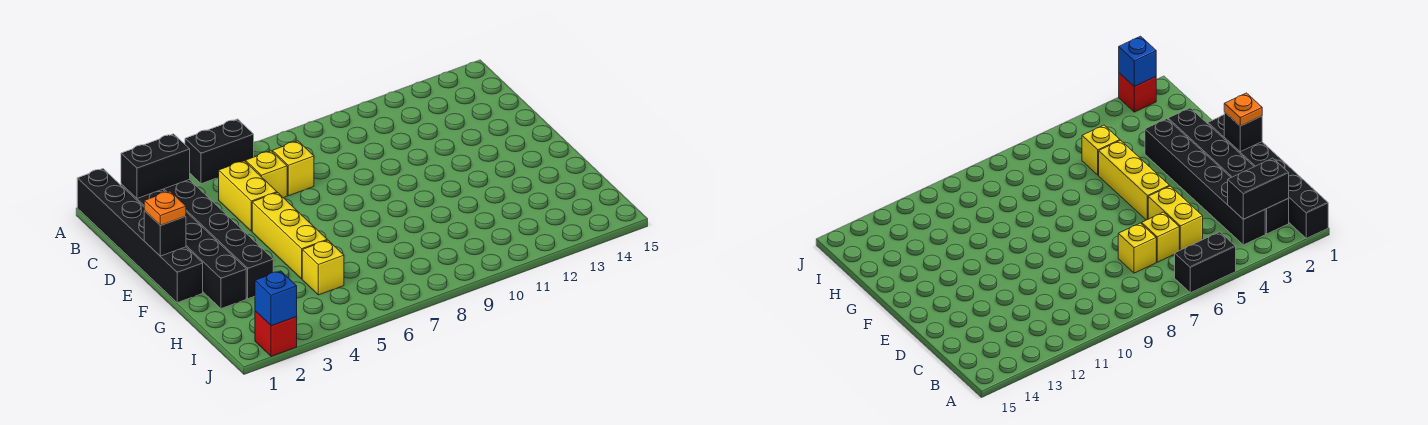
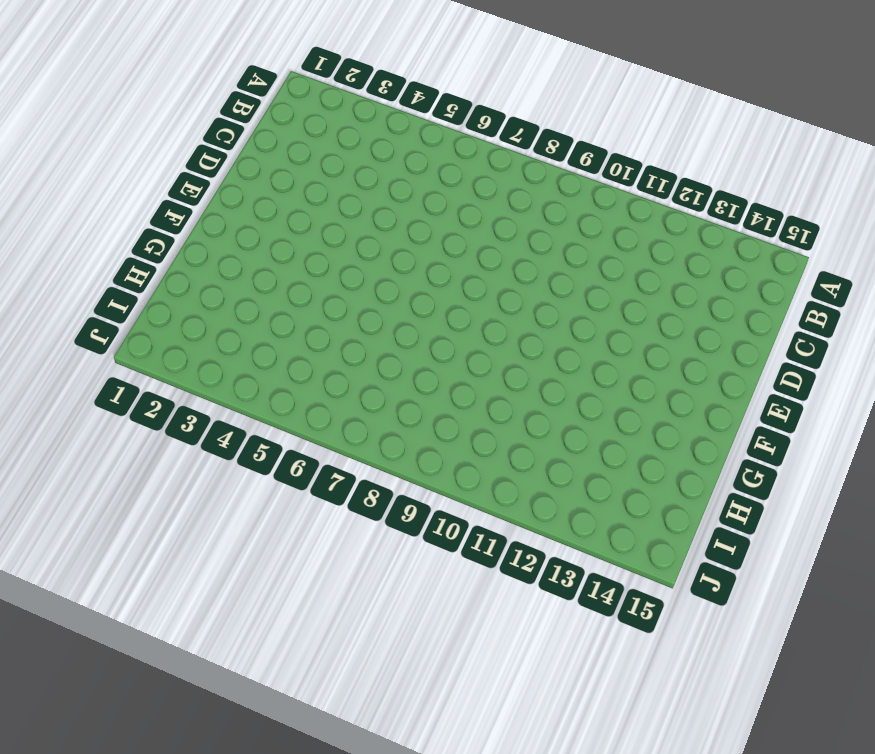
none -> black brick A1:F1 level 1
none -> black brick A5:A6 level 1
none -> black brick B2:G2 level 1

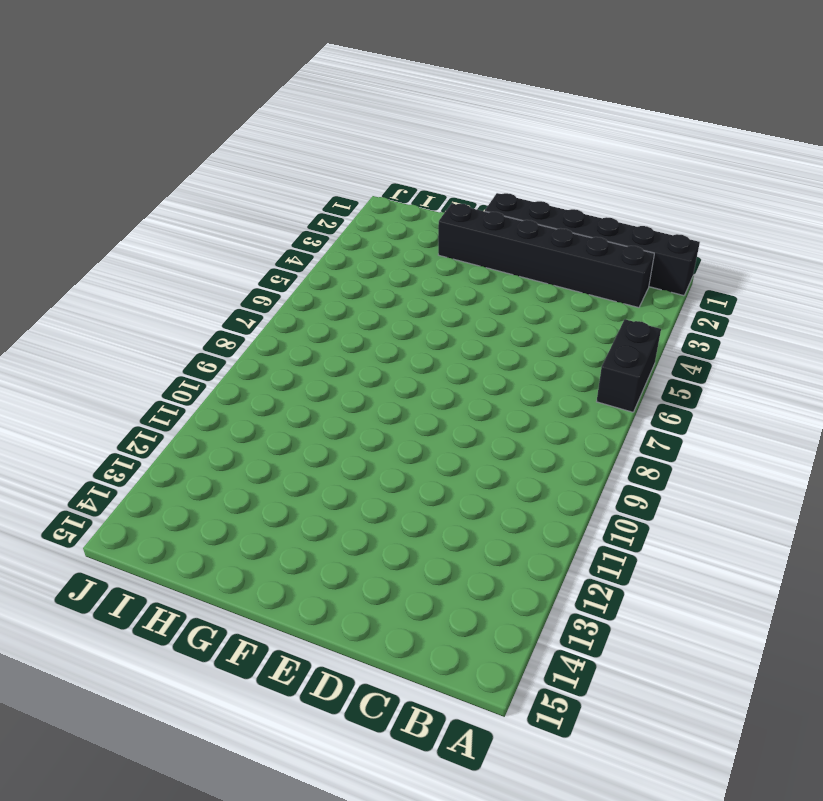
none -> black brick B3:G3 level 1
none -> yellow brick C5:D5 level 1
none -> yellow brick C6 level 1

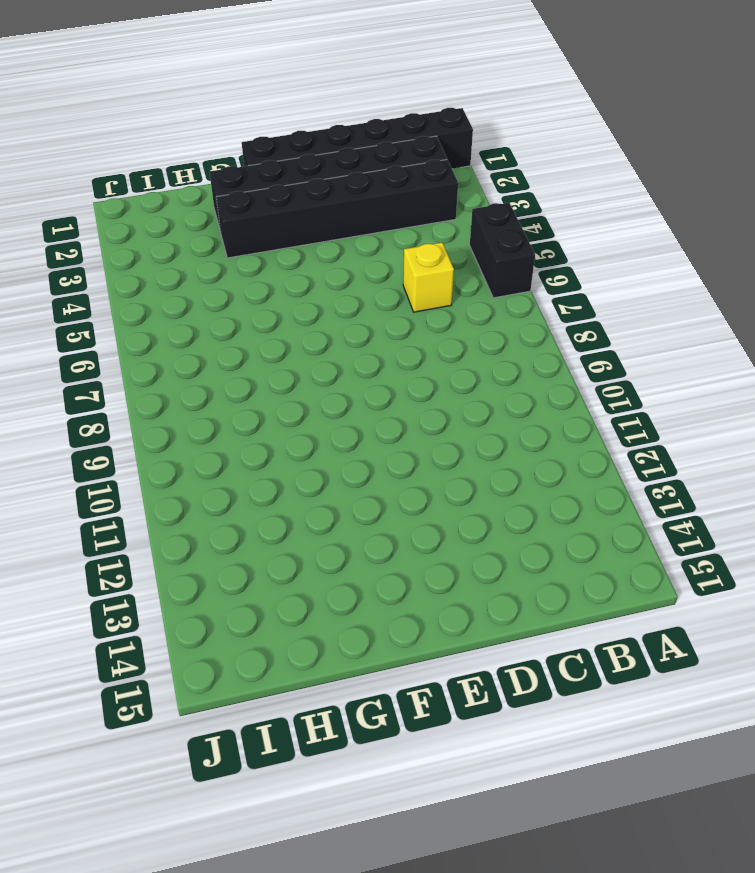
none -> yellow brick C5:D5 level 1
none -> yellow brick C7 level 1
none -> yellow brick E5:G5 level 1

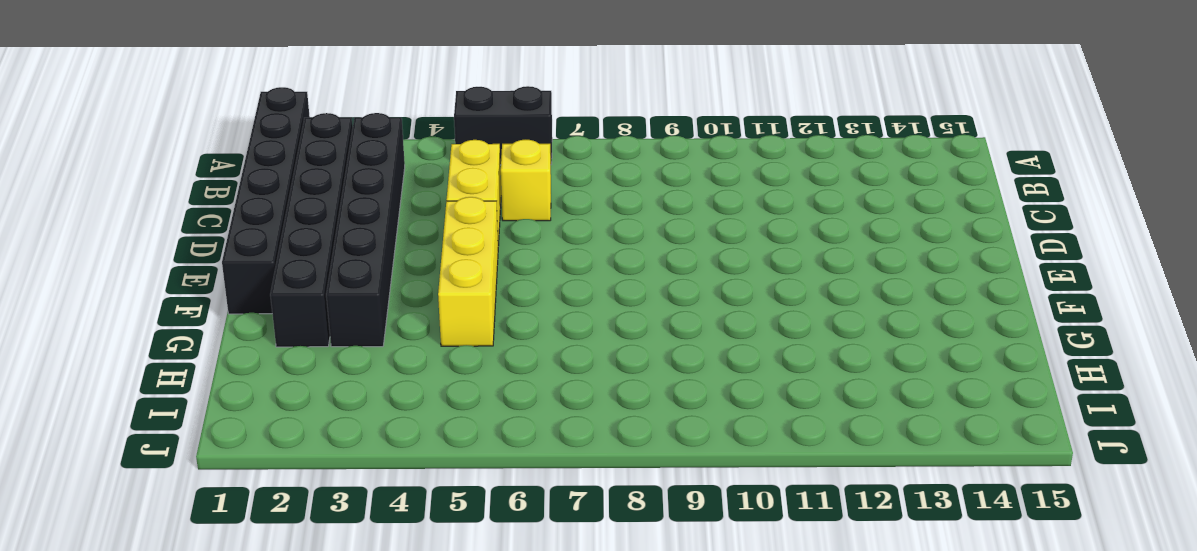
none -> yellow brick C7 level 1
none -> yellow brick H5 level 1
none -> red brick J2 level 1

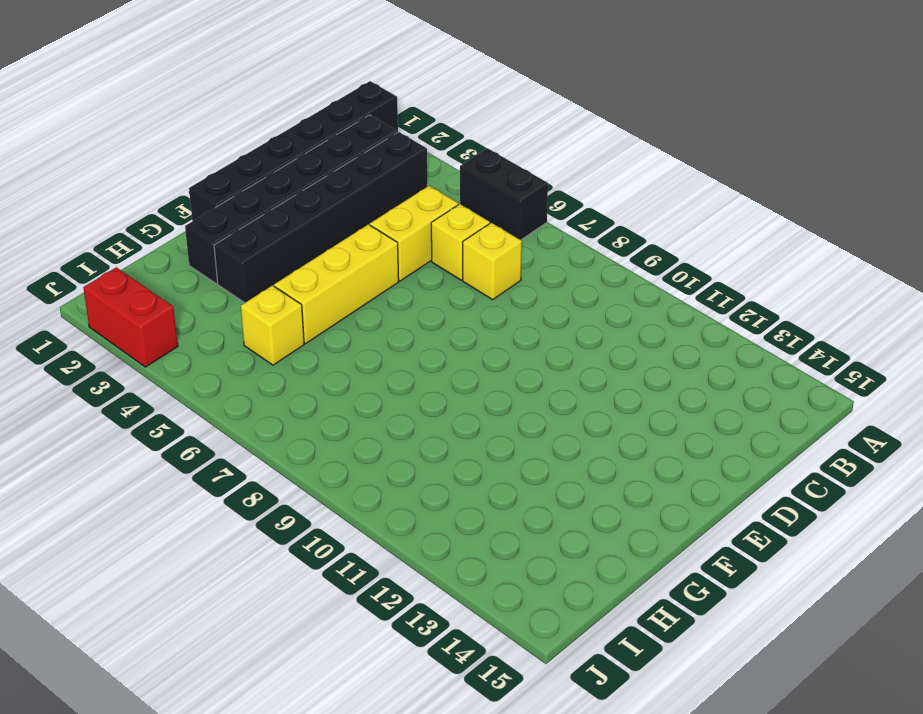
red brick J2:J3 level 1 -> red brick J2 level 1
none -> black brick B2:B3 level 2
none -> black brick E1 level 2
none -> blue brick J2 level 2

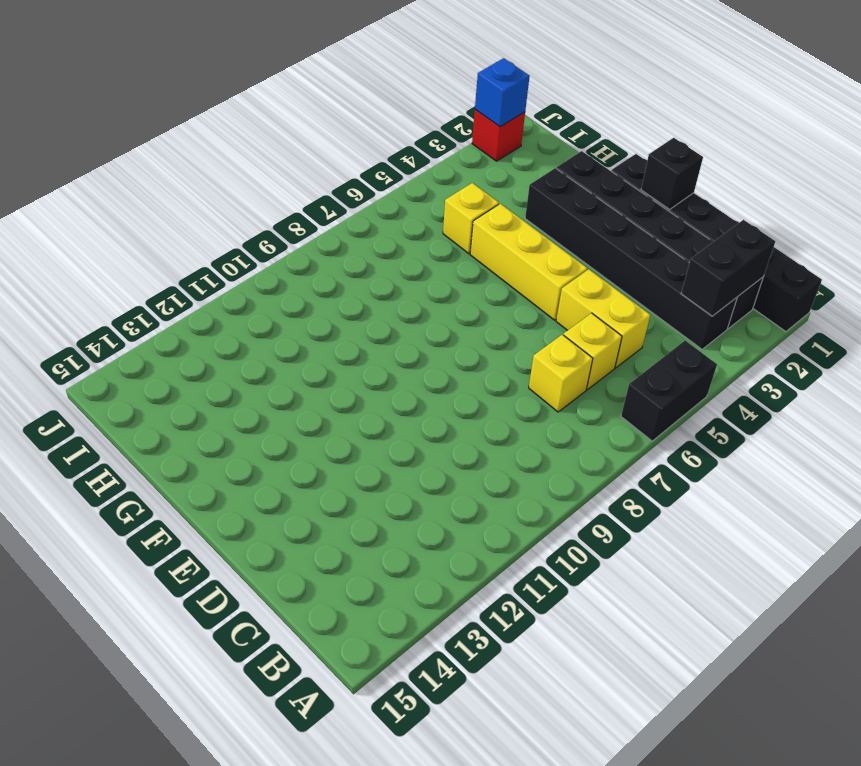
none -> orange plate E1 level 3

